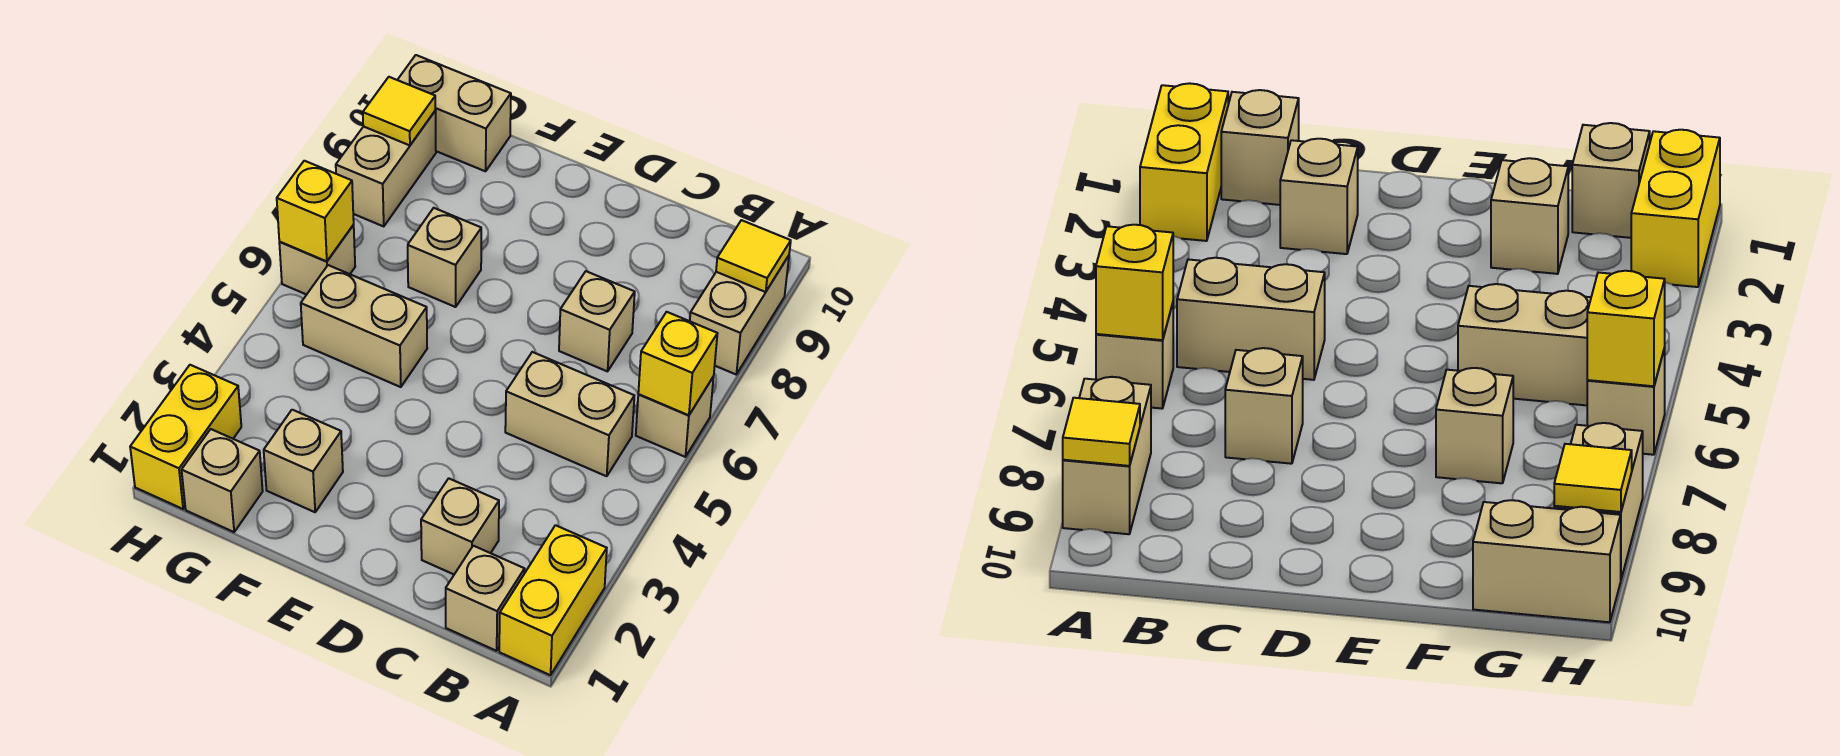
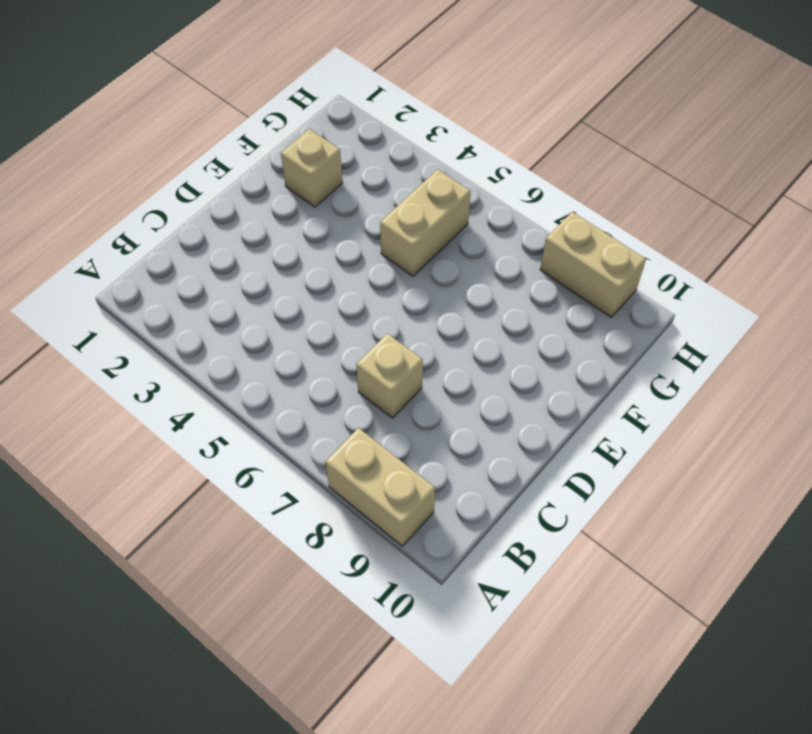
none -> yellow brick A1:A2 level 1
none -> tan brick A6 level 1
none -> tan brick B1 level 1

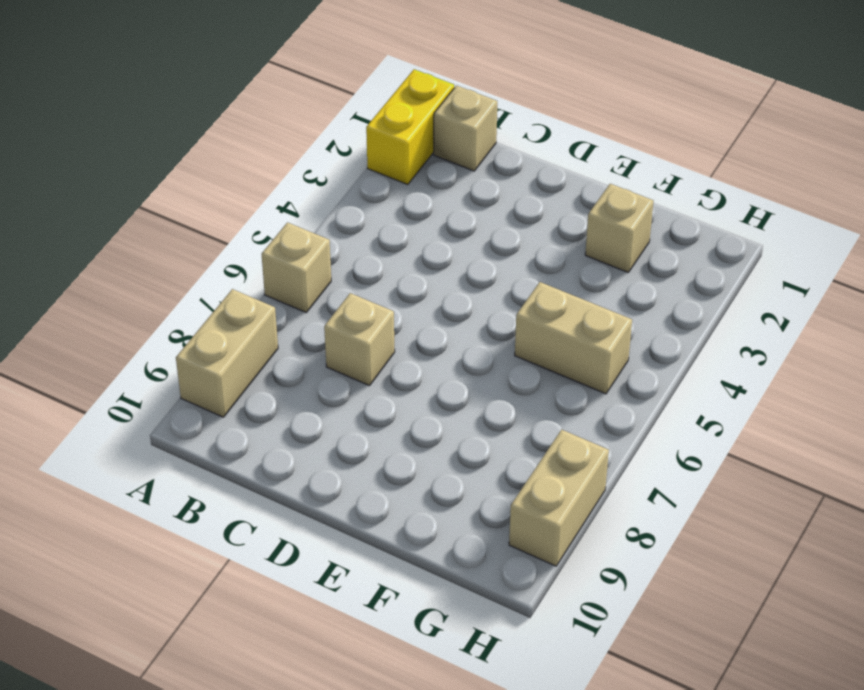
none -> tan brick B5:C5 level 1
none -> tan brick C2 level 1
none -> tan brick F7 level 1

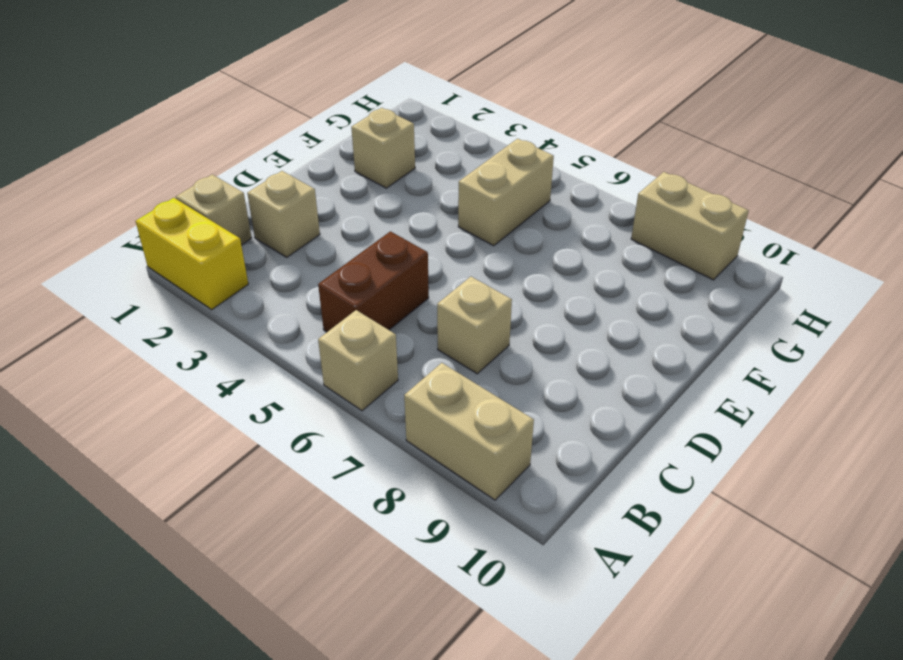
brown brick B5:C5 level 1 -> tan brick B5:C5 level 1
none -> tan brick F7 level 1
none -> tan brick G1 level 1
none -> tan brick G10:H10 level 1

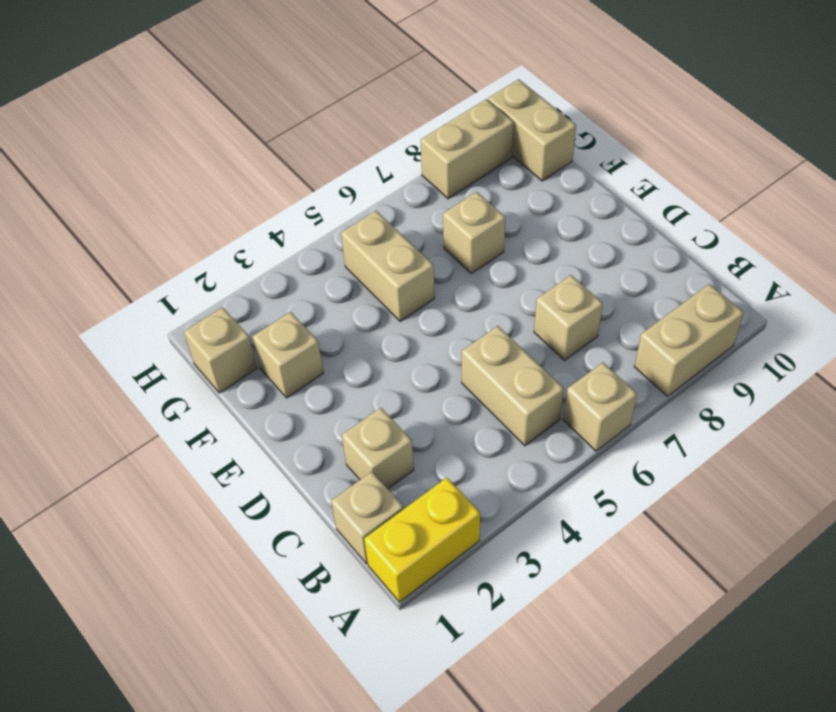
none -> yellow brick H1:H2 level 1
none -> tan brick H6 level 1
none -> yellow brick A6 level 2

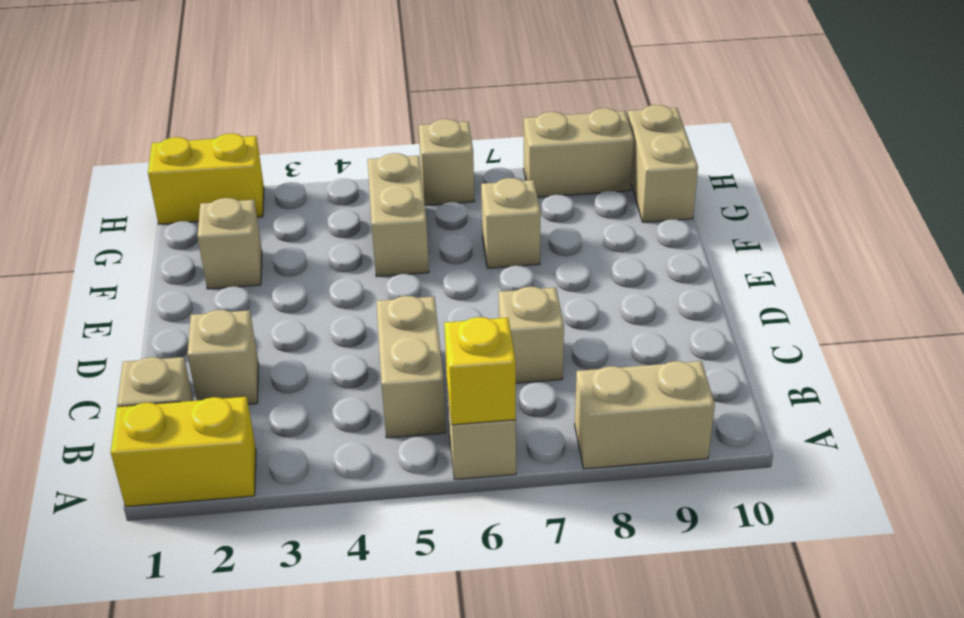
none -> tan brick G1 level 1
none -> yellow tile A9 level 2
none -> yellow brick H6 level 2

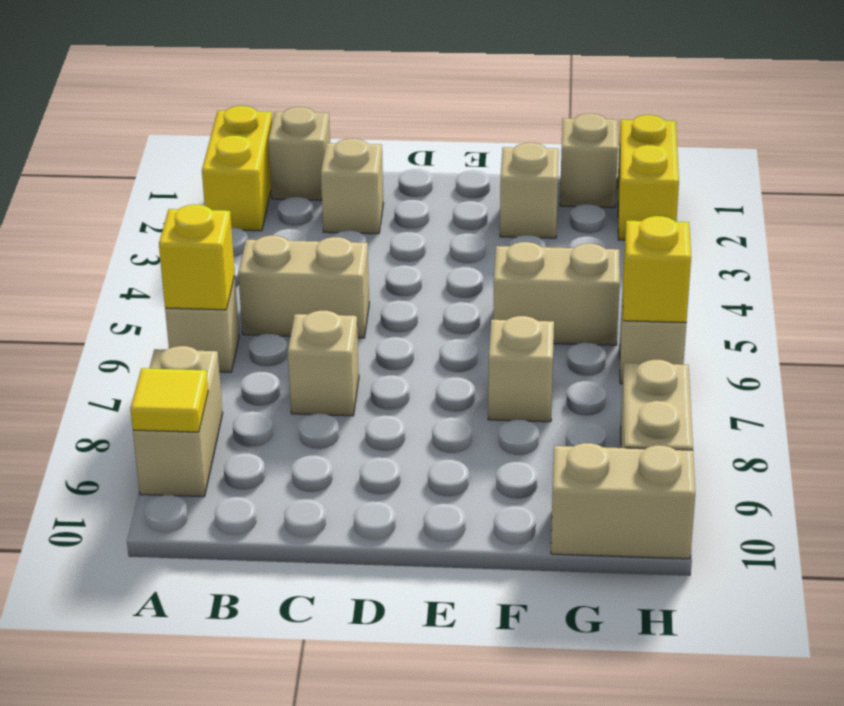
none -> yellow tile H9 level 2

